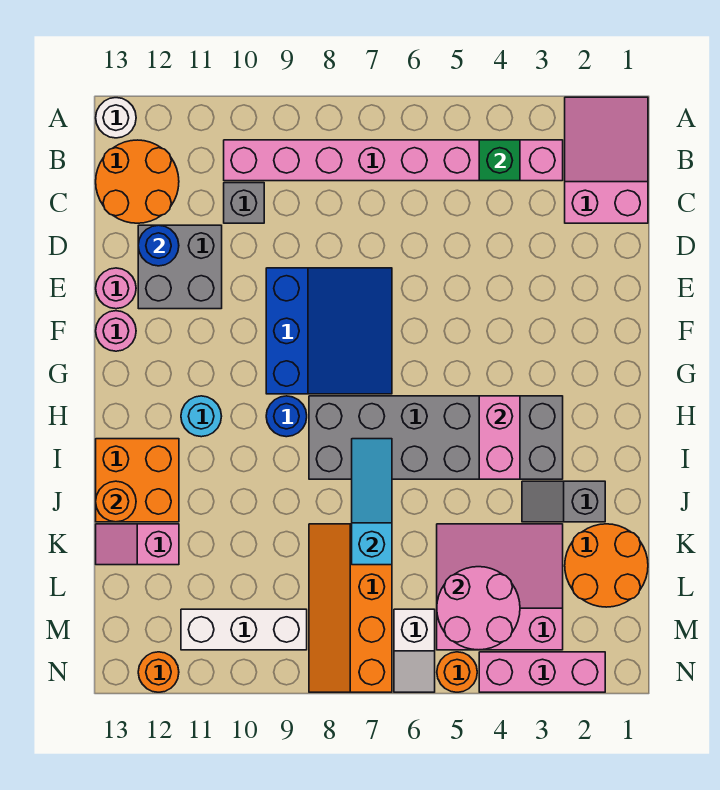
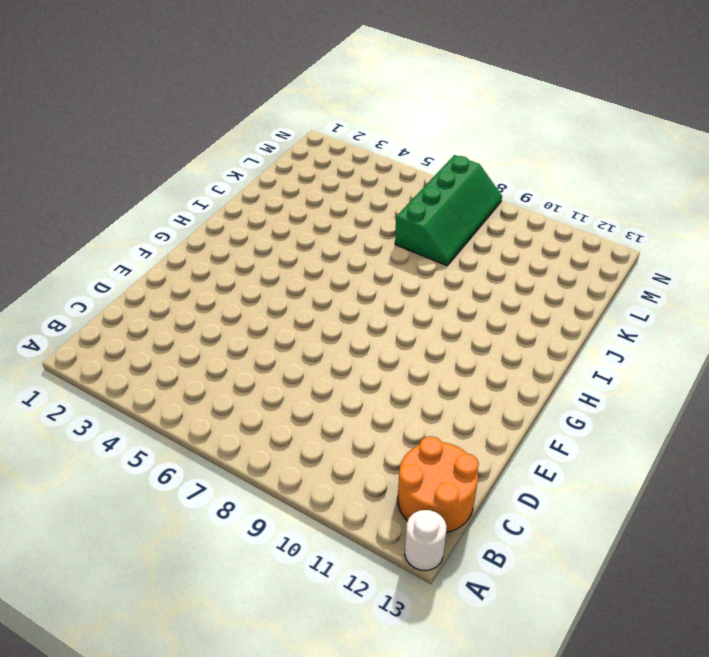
green slope K7:N8 level 1 top 7 -> orange slope K7:N8 level 1 top 7
none -> pink slope A1:C2 level 1 top C
none -> pink brick B3:B10 level 1
none -> grey brick C10 level 1

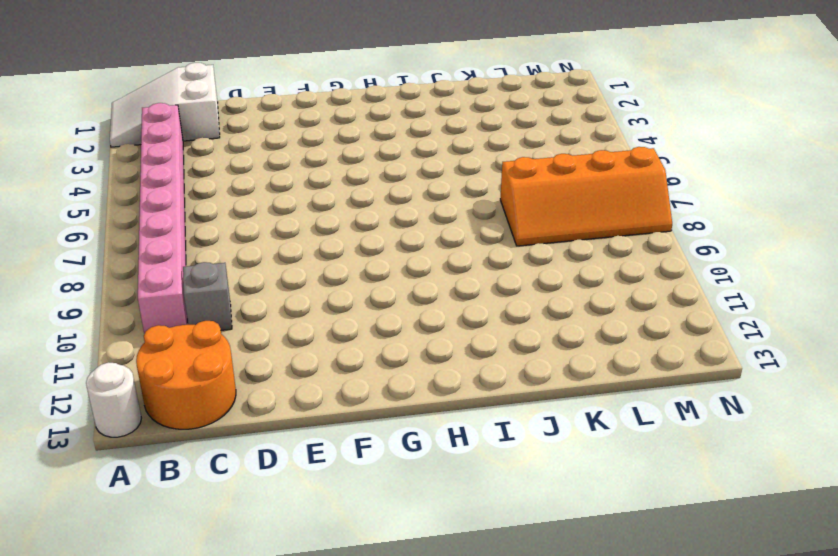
white slope A1:C2 level 1 top C -> pink slope A1:C2 level 1 top C
none -> grey brick D11:E12 level 1
none -> blue slope E7:G9 level 1 top 9
none -> pink round brick E13 level 1

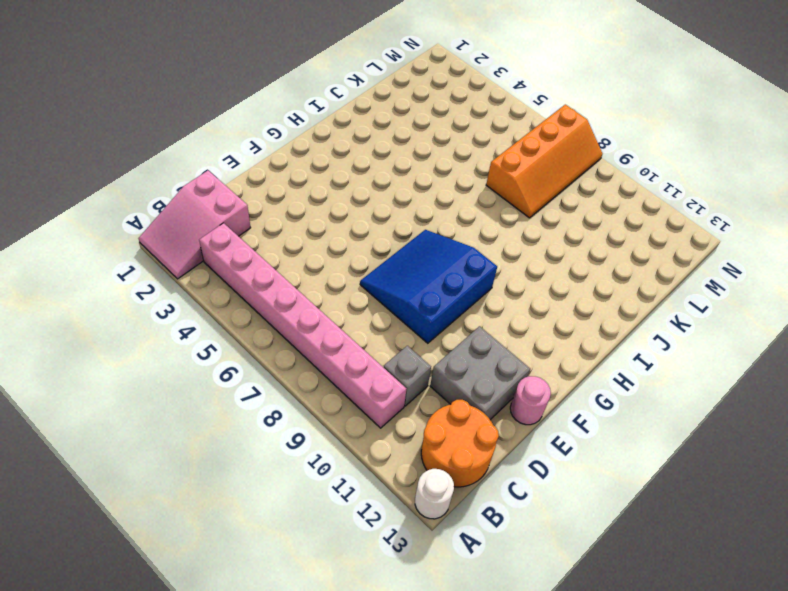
none -> pink round brick F13 level 1
none -> grey brick H3:I8 level 1
none -> blue round brick H9 level 1

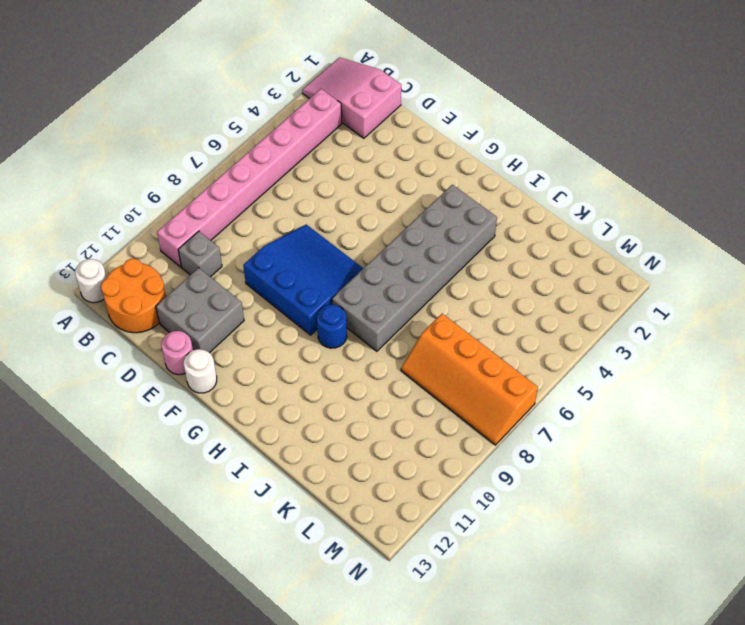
white round brick F13 level 1 -> pink round brick F13 level 1
none -> cyan round brick H11 level 1
none -> orange brick I12:J13 level 1
none -> grey slope J2:J3 level 1 top 2

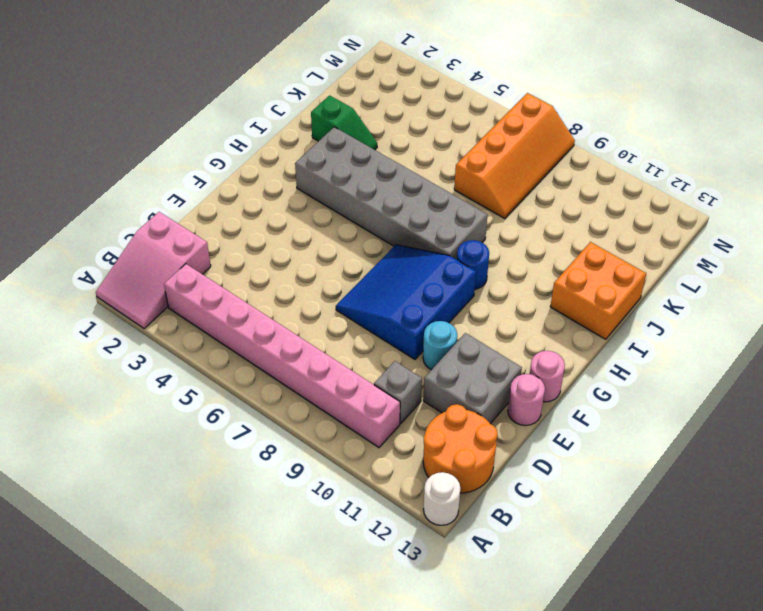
cyan round brick E10 level 1 -> cyan round brick H11 level 1
green slope J2:J3 level 1 top 2 -> grey slope J2:J3 level 1 top 2
none -> orange round brick K1:L2 level 1
none -> pink slope K3:M5 level 1 top M
none -> pink slope K12:K13 level 1 top 12

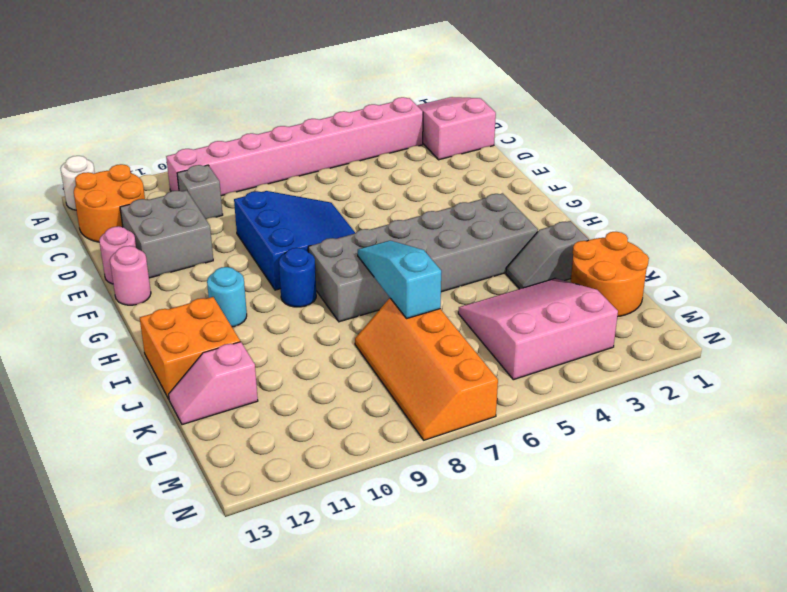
none -> white slope M6:N6 level 1 top M
none -> white brick M9:M11 level 1
none -> pink brick N2:N4 level 1

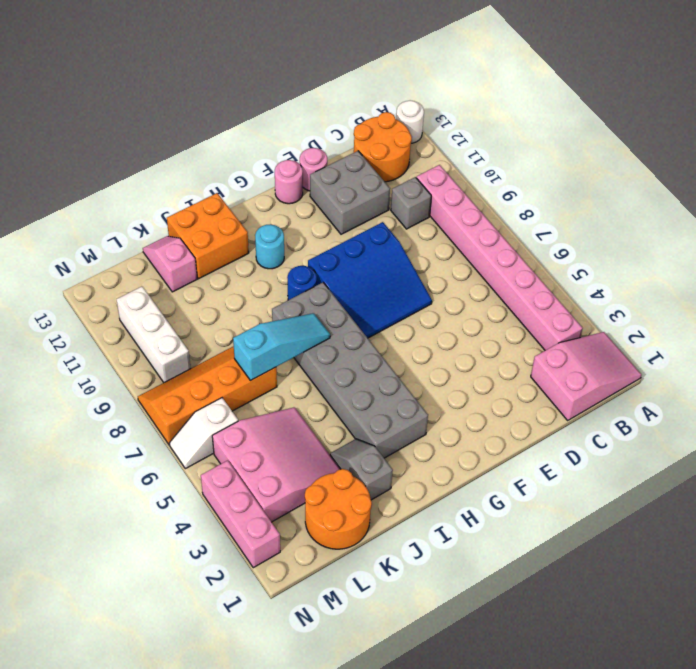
none -> orange round brick N5 level 1
none -> orange round brick N12 level 1
none -> green brick B4 level 2

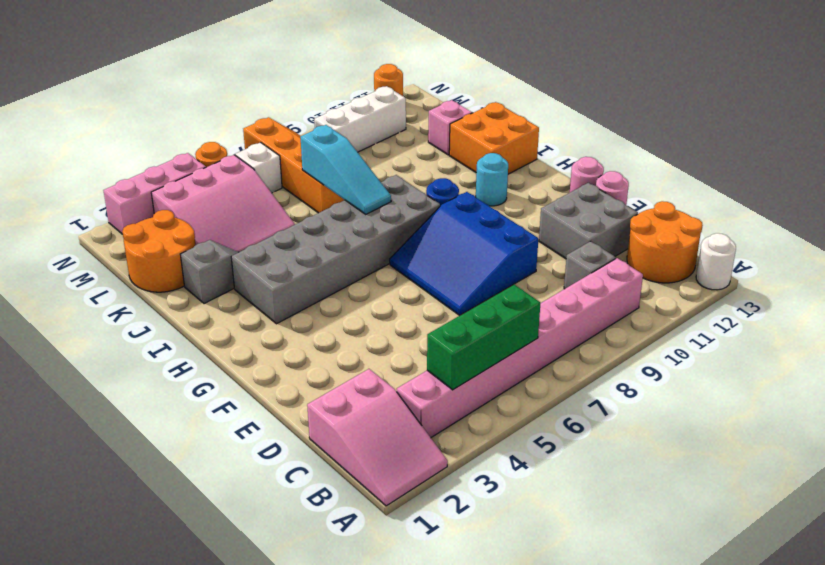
green brick B4:B6 level 2 -> green brick B4 level 2
none -> blue round brick D12 level 2
none -> pink brick H4:I4 level 2
none -> orange round brick J13 level 2

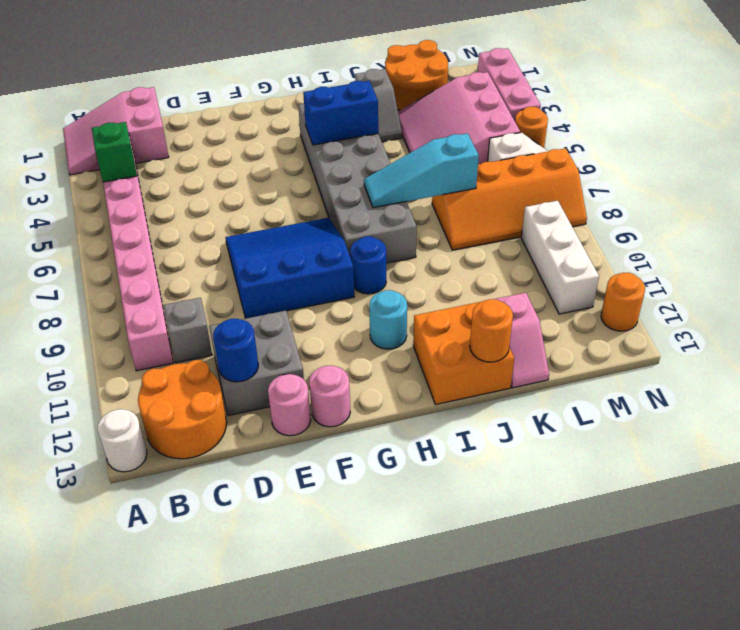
blue brick H4:I4 level 2 -> pink brick H4:I4 level 2
none -> pink round brick L4:M5 level 2

